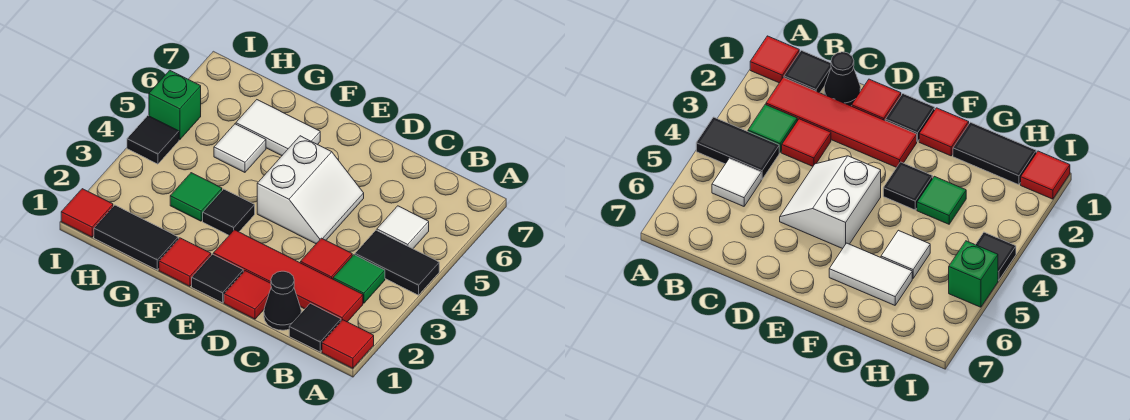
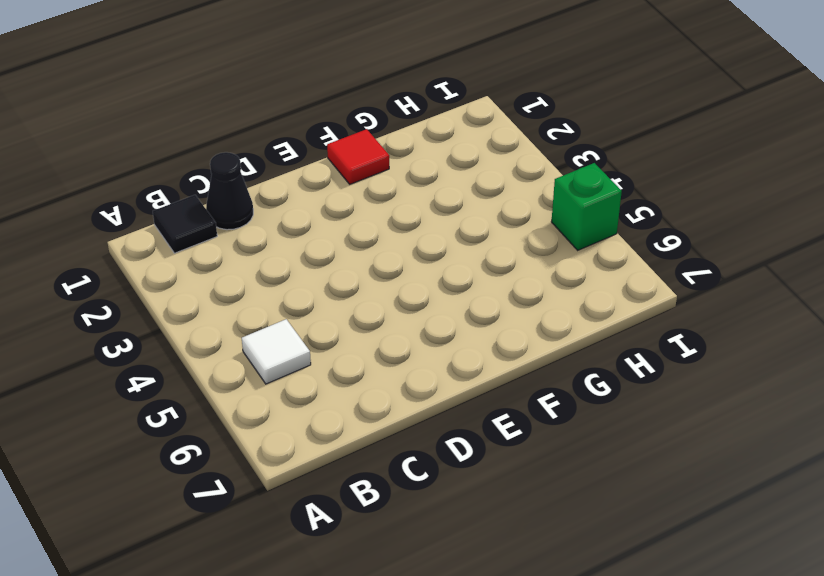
none -> red tile A1 level 1
none -> black tile A4:B4 level 1
none -> red tile B2:E2 level 1

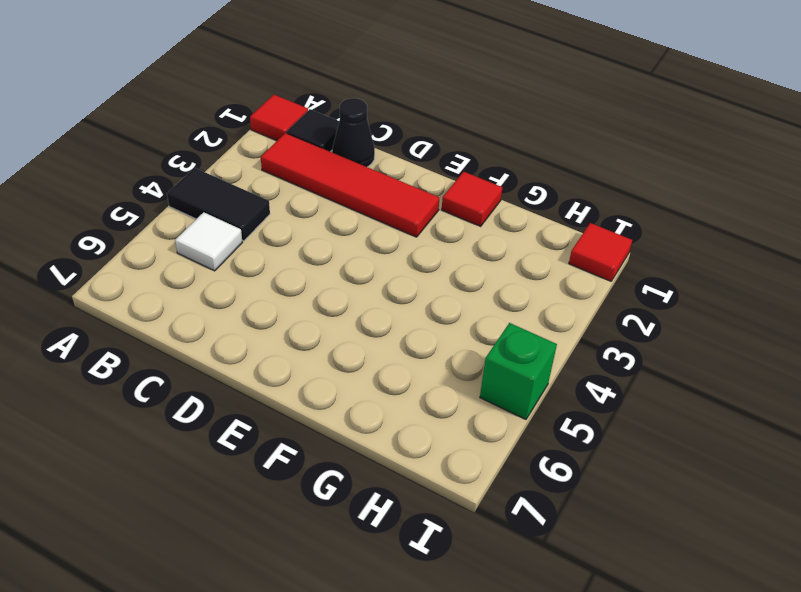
none -> green tile B3 level 1
none -> red tile C3 level 1
none -> red tile D1 level 1

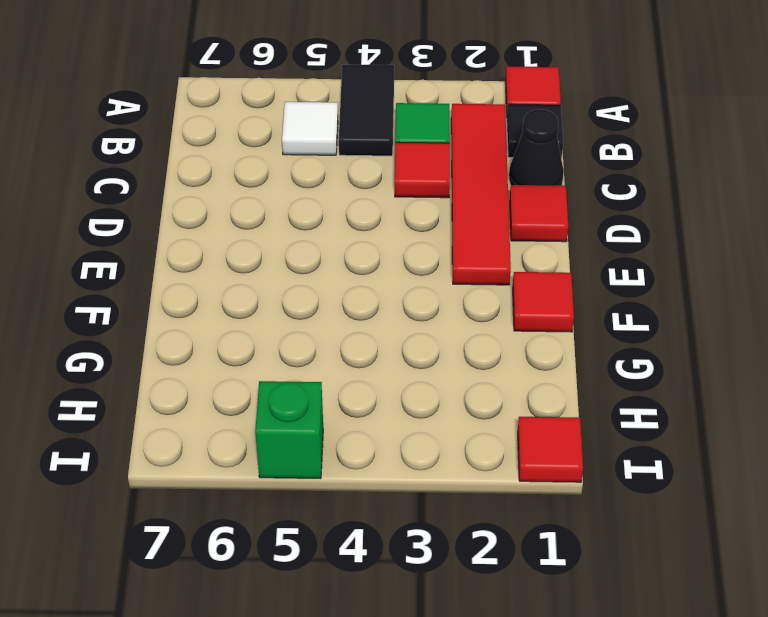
none -> white slope D4:E5 level 1 top E
none -> black tile E1 level 1
none -> black tile F3 level 1

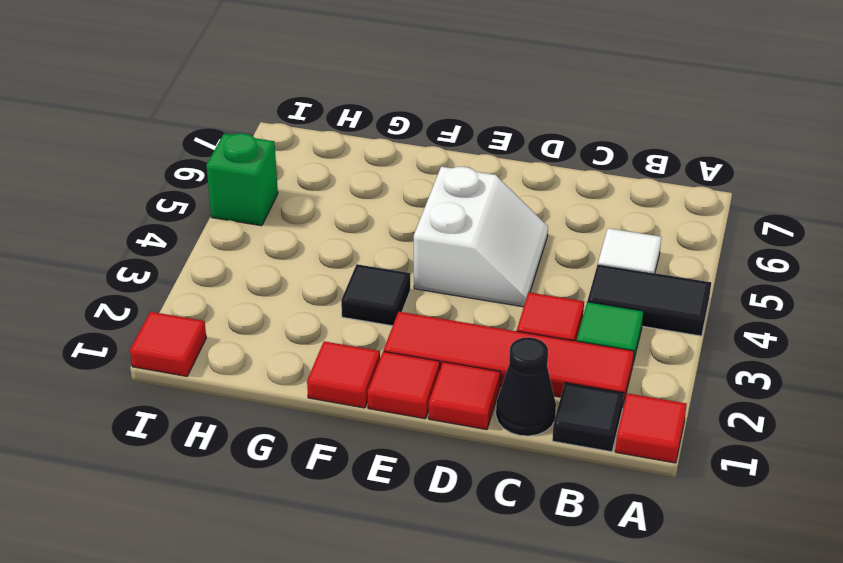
red tile E1 level 1 -> black tile E1 level 1
none -> white tile F6:G6 level 1
none -> black tile G1:H1 level 1
none -> green tile G3 level 1

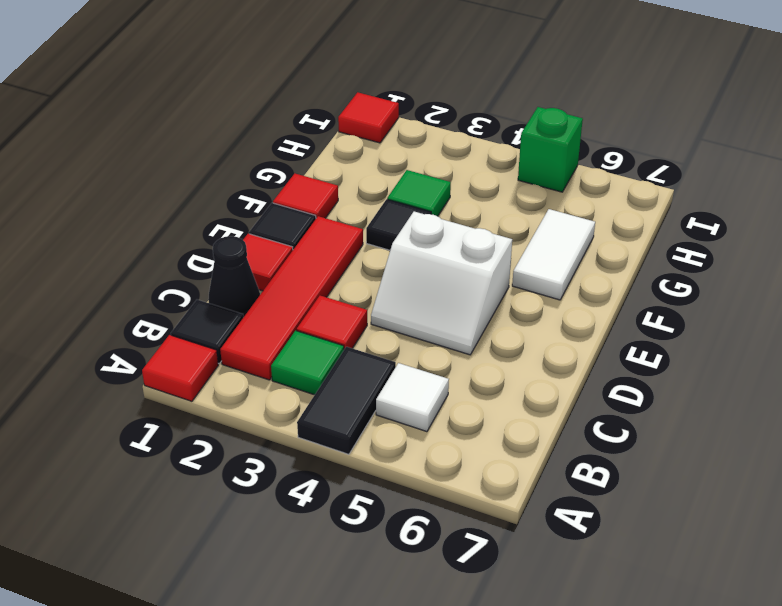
none -> black tile G1:H1 level 1
none -> white tile G5 level 1
none -> black tile I4 level 1

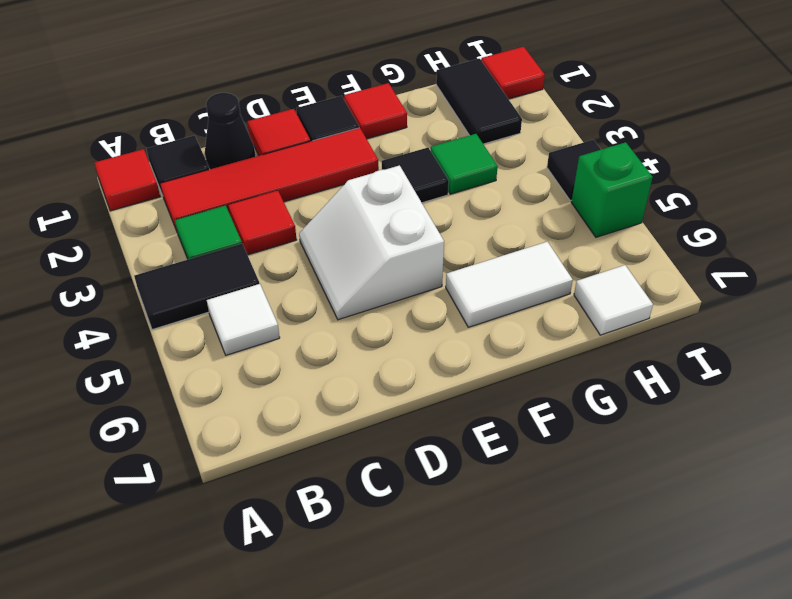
black tile H1:H2 level 1 -> black tile G1:H1 level 1
white tile H7 level 1 -> white tile G5 level 1

